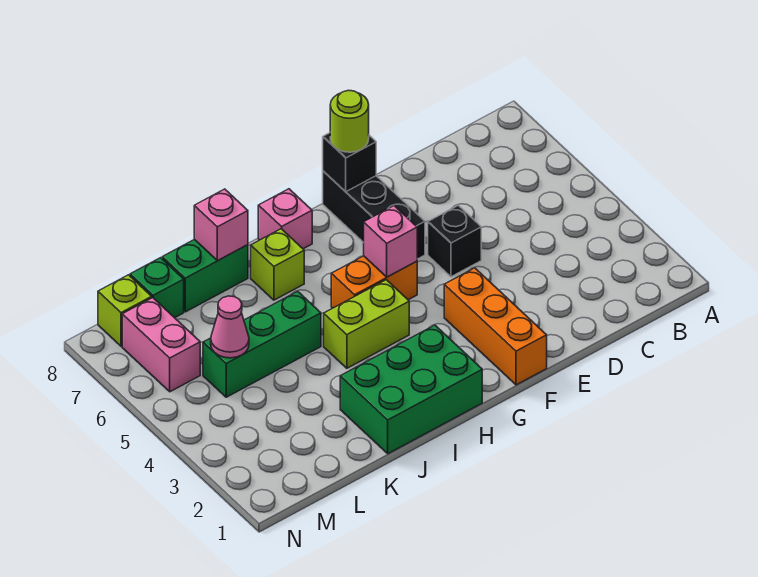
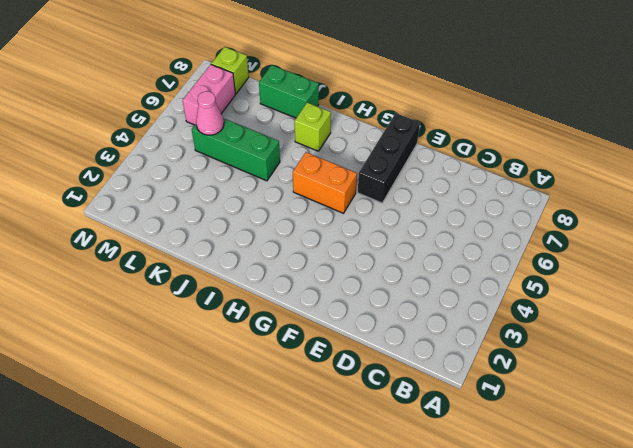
none -> black brick E5 level 1
none -> orange brick F1:F3 level 1
none -> green brick H1:J2 level 1

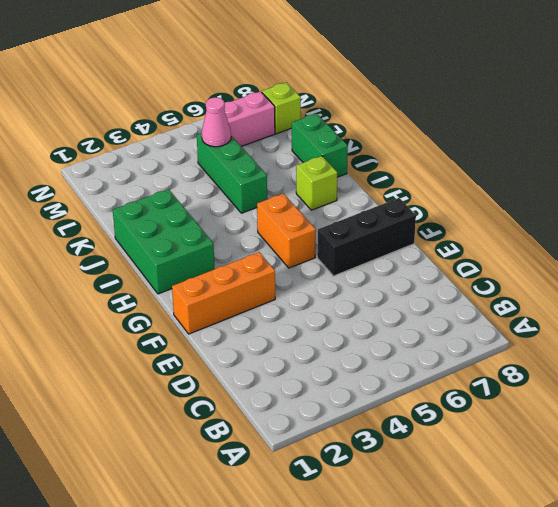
none -> black brick E5 level 1
none -> lime brick H4:I4 level 1
none -> pink brick H8 level 1

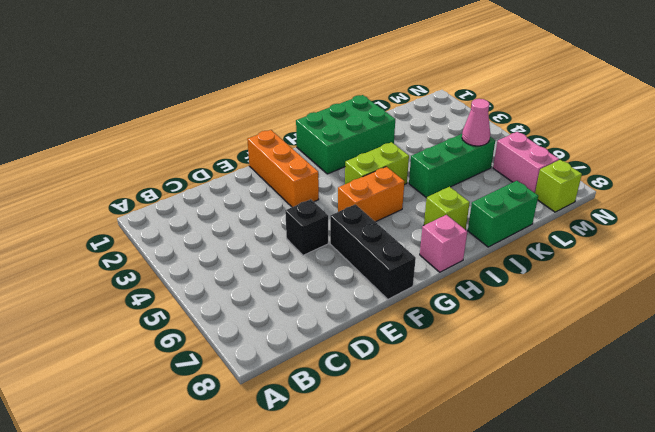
none -> green brick L8 level 1
none -> black brick F8 level 2
none -> pink brick G5 level 2

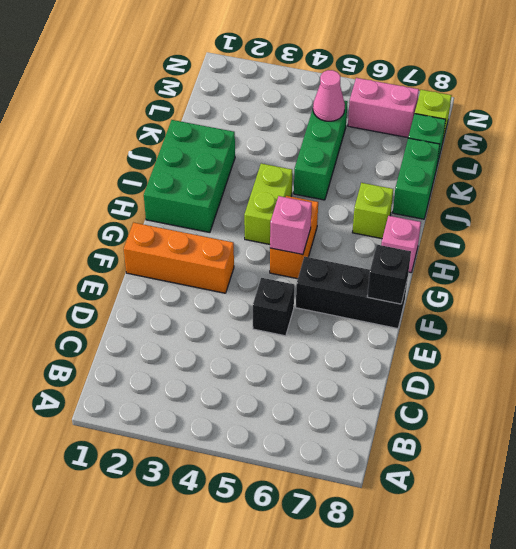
none -> pink brick J8 level 2
none -> lime round brick F8 level 3

